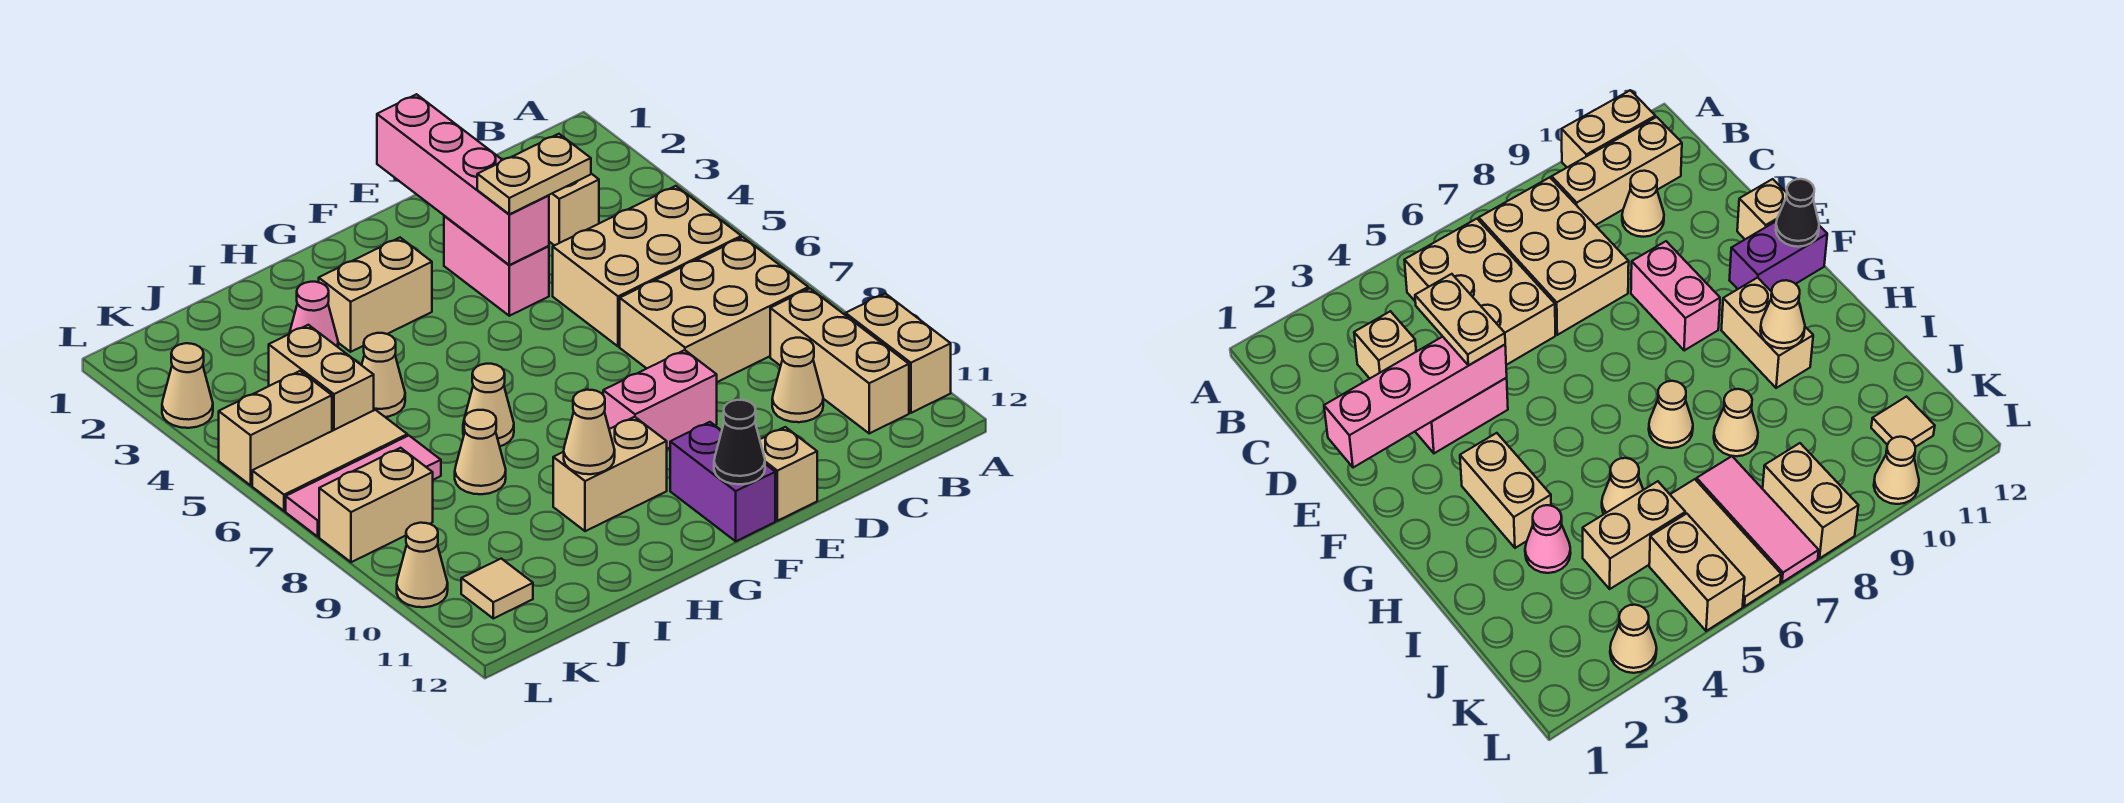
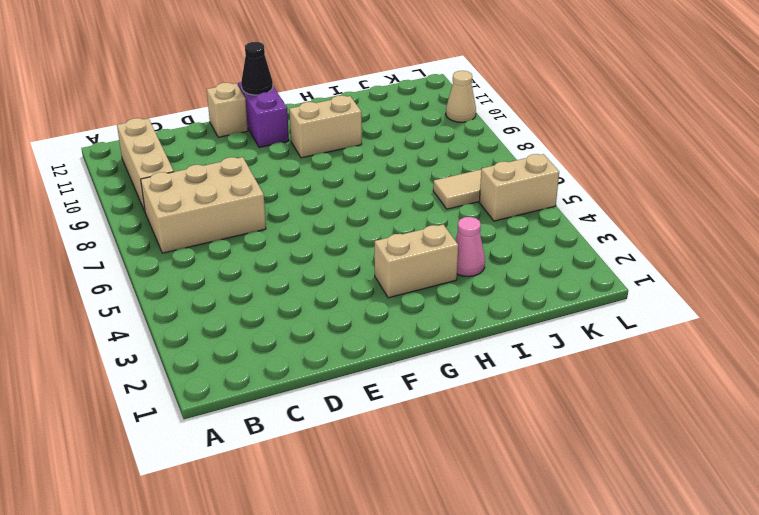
none -> tan brick A10:A11 level 1
none -> tan brick B5:D6 level 1
none -> tan brick C3 level 1

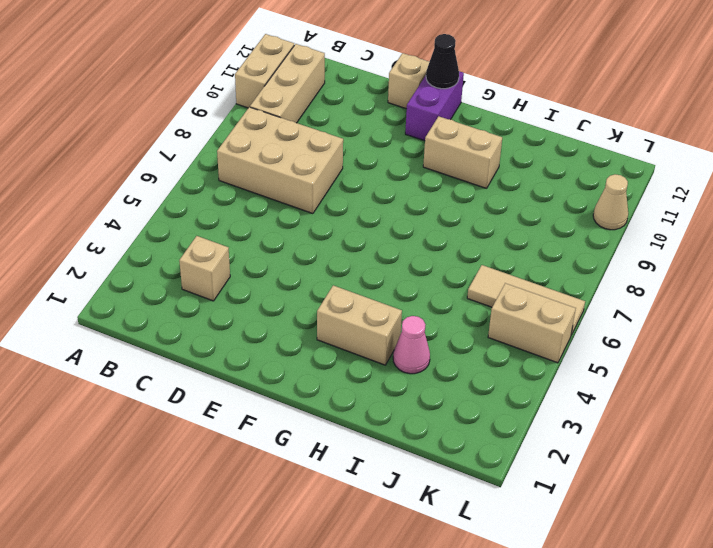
none -> tan brick B5:D6 level 1
none -> tan cone C10 level 1
none -> pink brick E3:E4 level 1

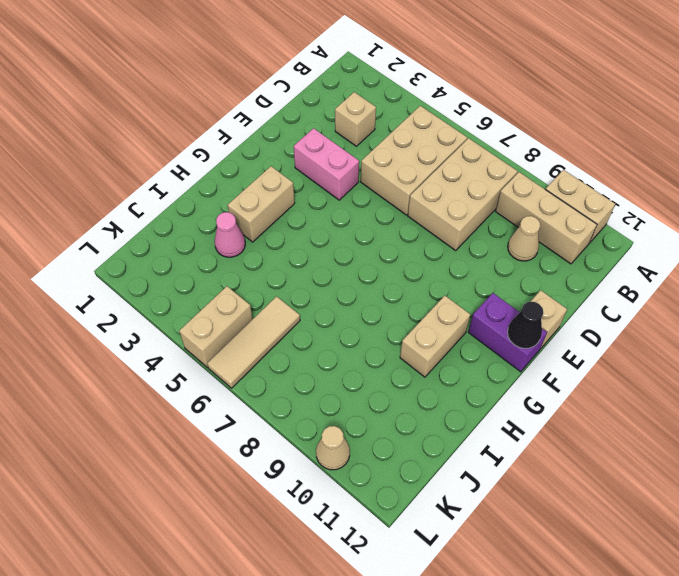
none -> pink brick E9:F9 level 1
none -> tan cone H7 level 1
none -> tan cone I5 level 1

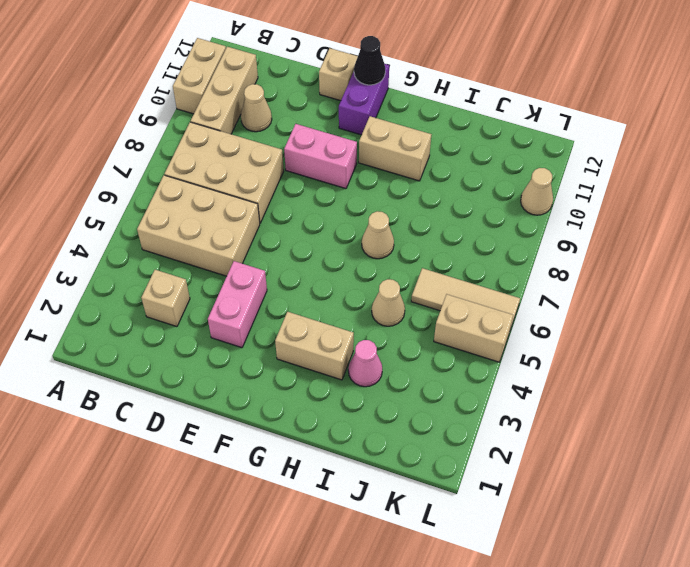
none -> tan cone I8 level 1
none -> tan brick J4:J5 level 1
none -> pink tile J7:L7 level 1

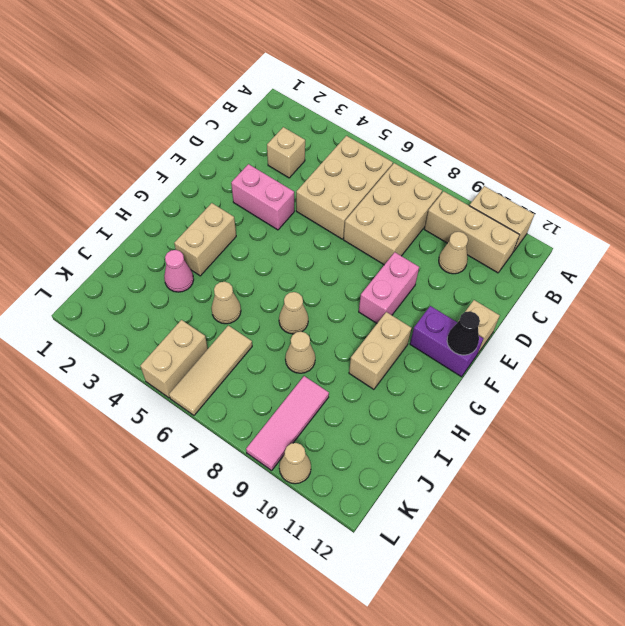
pink tile J9:L9 level 1 -> pink tile J7:L7 level 1
none -> tan brick J4:J5 level 1
none -> tan brick K8:L8 level 1
none -> tan tile K11 level 1

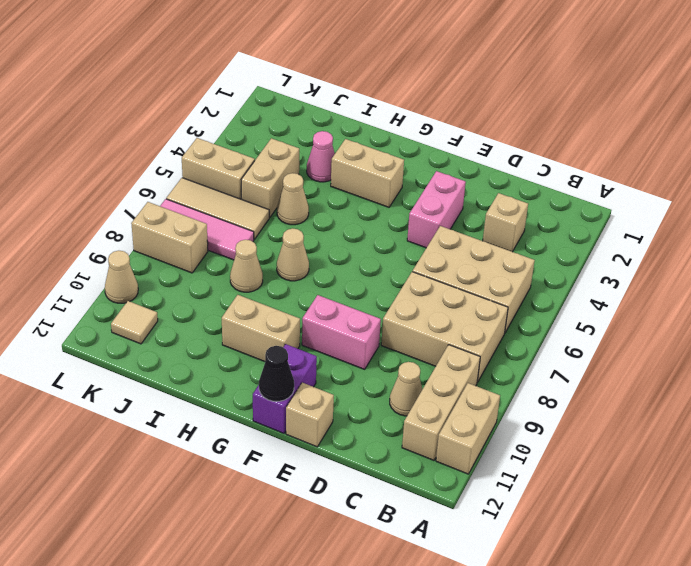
none -> tan cone L3 level 1
none -> pink brick E1:E4 level 2
none -> tan cone H10 level 2

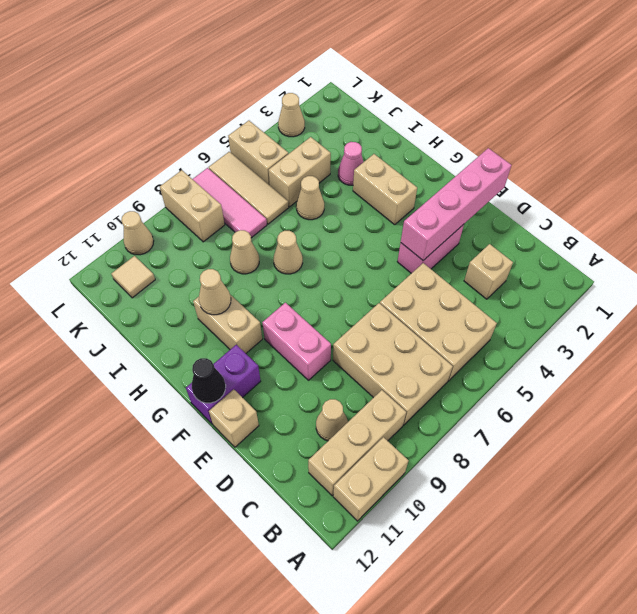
none -> tan plate D4:E4 level 3

